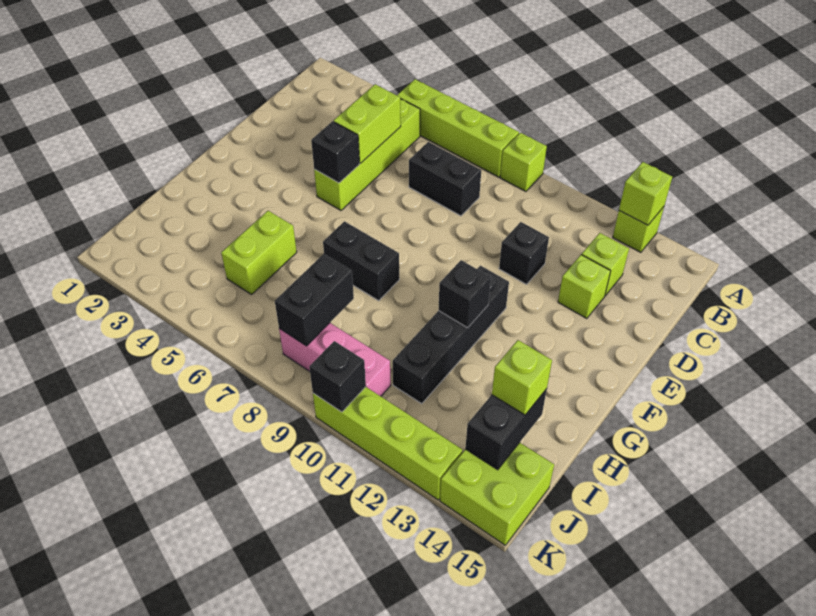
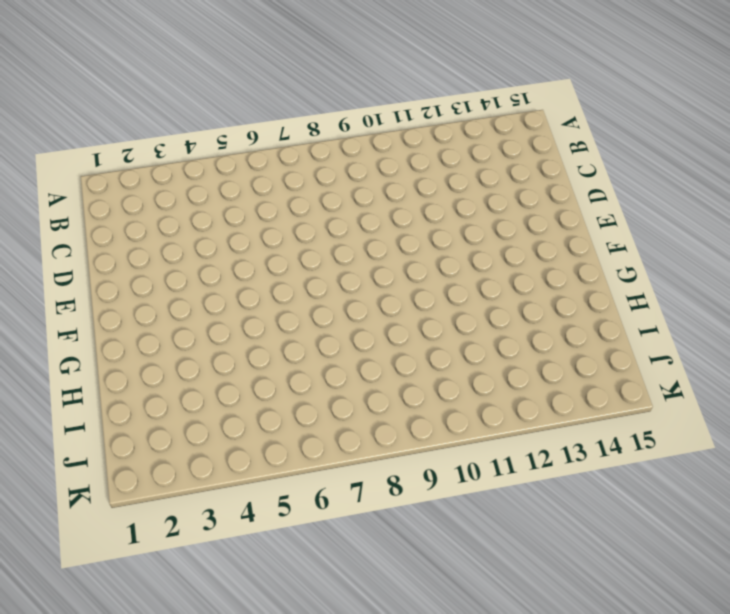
none -> lime brick A5:A8 level 1
none -> lime brick A9 level 1
none -> lime brick A13 level 1

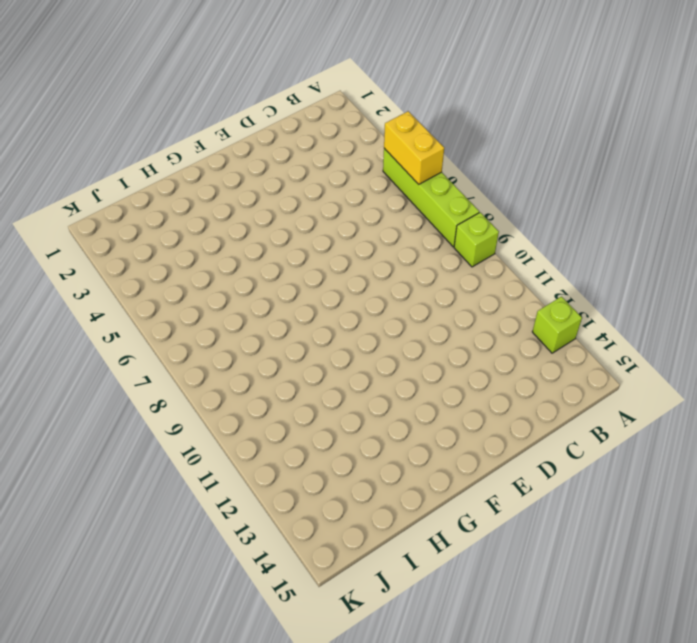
yellow brick A5:A6 level 2 -> none
none -> lime brick B5:E5 level 1
none -> black brick C7:C8 level 1
none -> lime brick C13 level 1

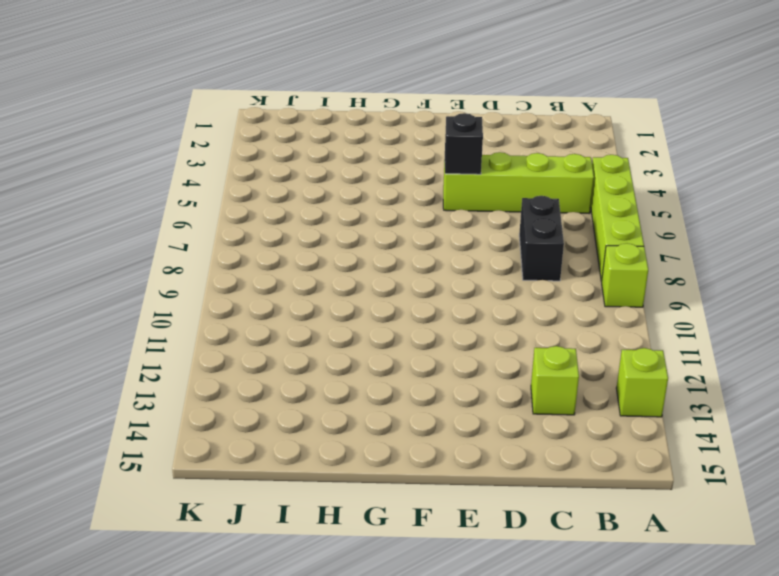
none -> black brick D11 level 1
none -> lime brick D13 level 1
none -> black brick F11:I11 level 1

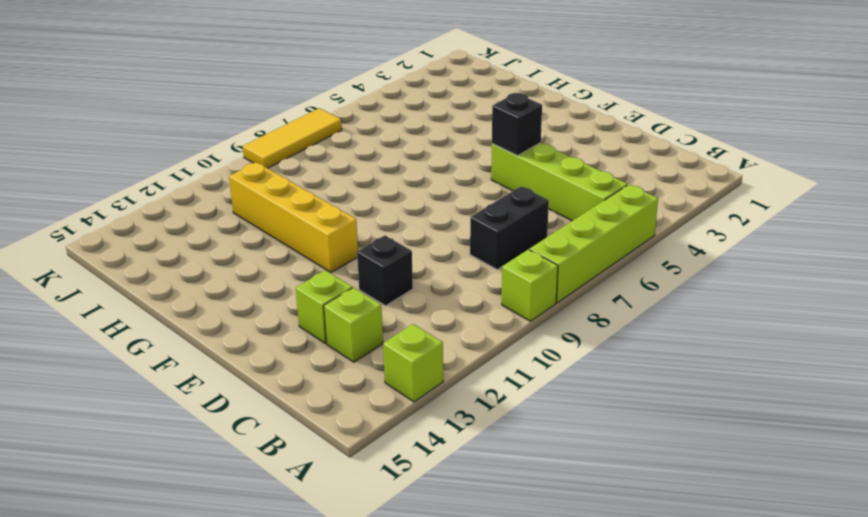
yellow brick F11:I11 level 1 -> black brick F11:I11 level 1
yellow tile K7:K9 level 1 -> none
none -> black brick G7:G8 level 1
none -> lime brick H5:I5 level 1
none -> pink brick J8:J10 level 1

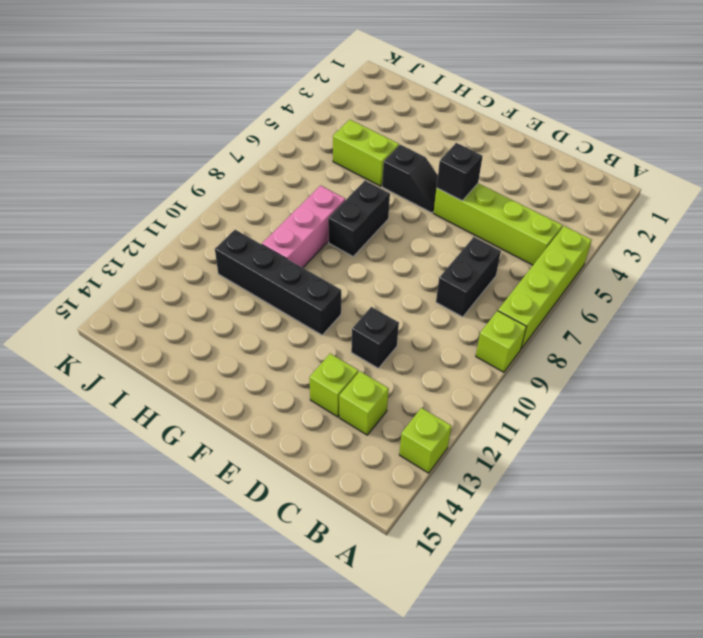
black slope F5:G5 level 1 top G -> none
pink brick H8:H10 level 1 -> pink brick J8:J10 level 1
none -> lime brick J14:K15 level 1
none -> lime brick K10:K13 level 1
none -> lime brick A13 level 2

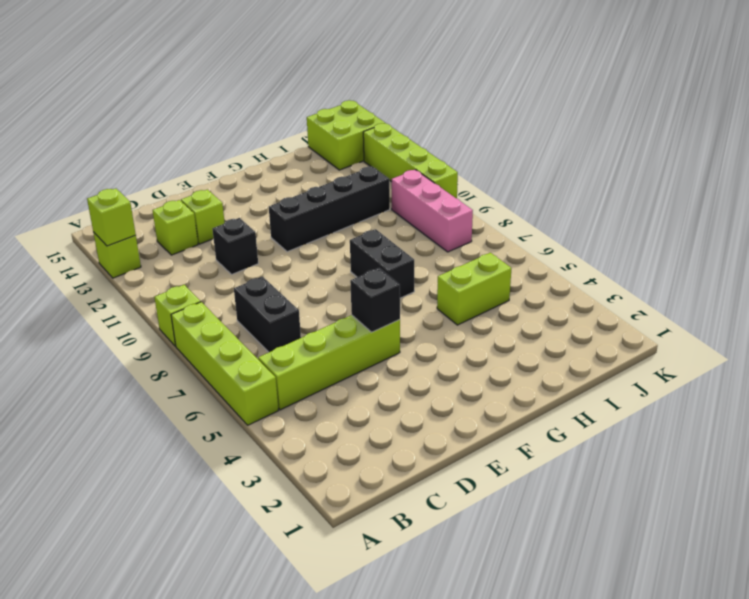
none -> lime brick C5:D5 level 2
none -> black brick G11 level 2
none -> black brick I8:J8 level 2

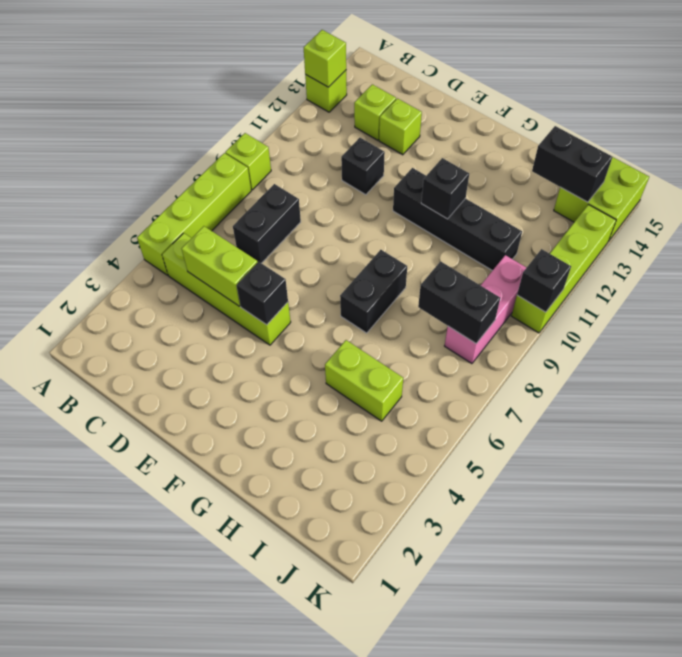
none -> lime brick I14 level 3

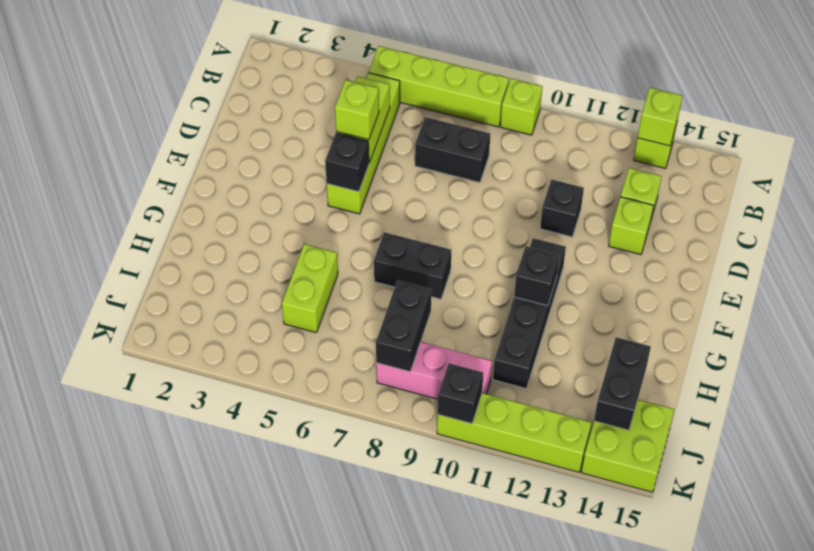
lime brick D5 level 3 -> lime brick I14 level 3

